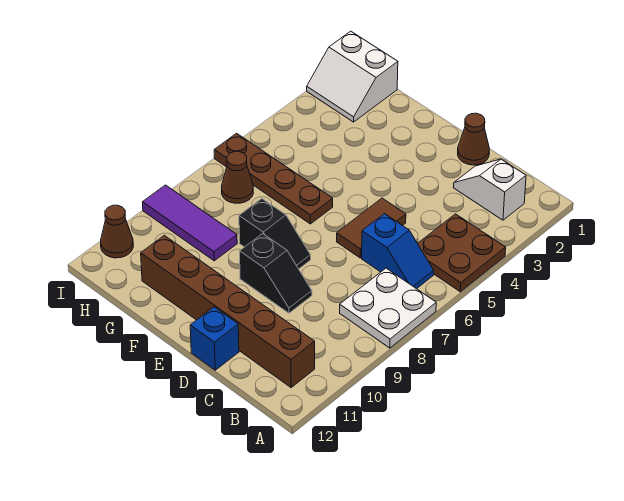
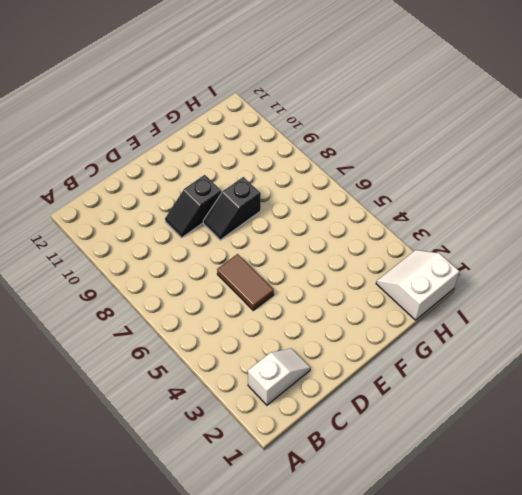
none -> brown plate A4:B5 level 1
none -> white plate A7:B8 level 1
none -> blue slope B6:C6 level 1 top C

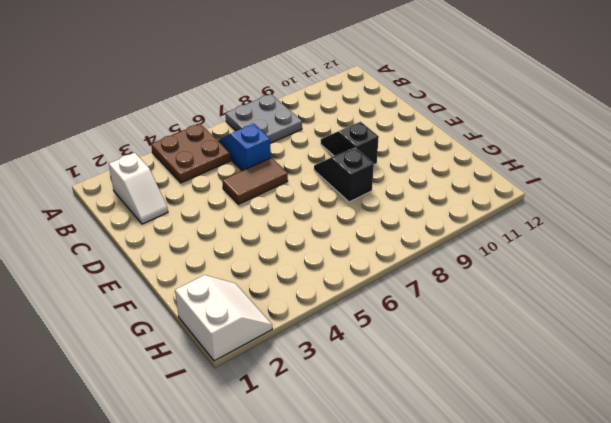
grey plate A7:B8 level 1 -> white plate A7:B8 level 1
none -> brown brick B11:G11 level 1
none -> brown cone D1 level 1
none -> blue brick D12 level 1

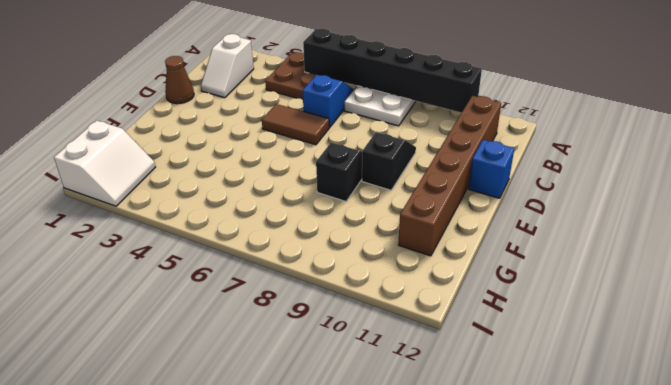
black brick A5:A10 level 2 -> none
none -> brown plate F6:I6 level 1
none -> purple tile G9:I9 level 1
none -> brown cone H7 level 1

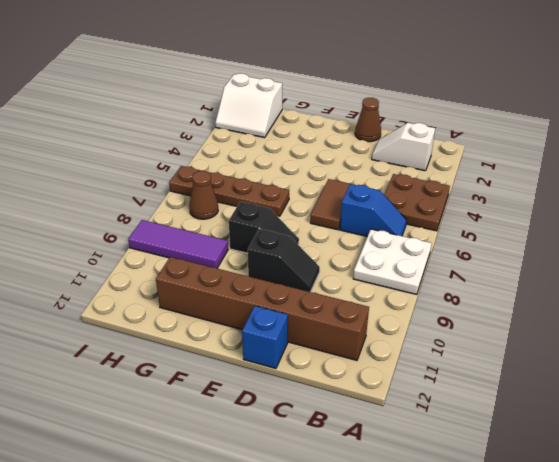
none -> brown cone I11 level 1

